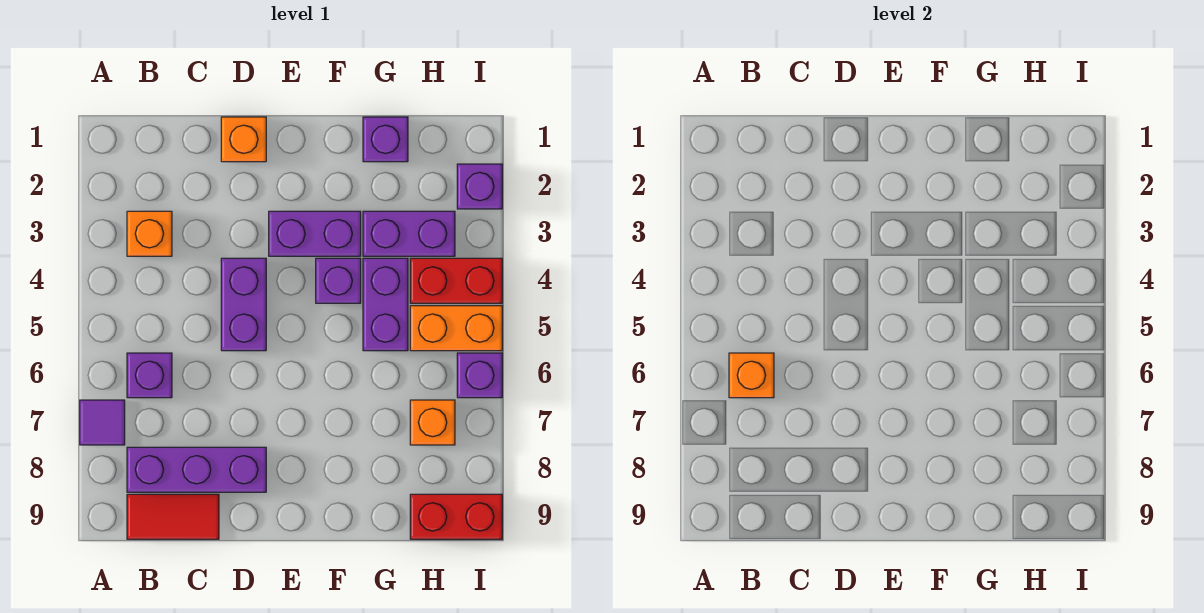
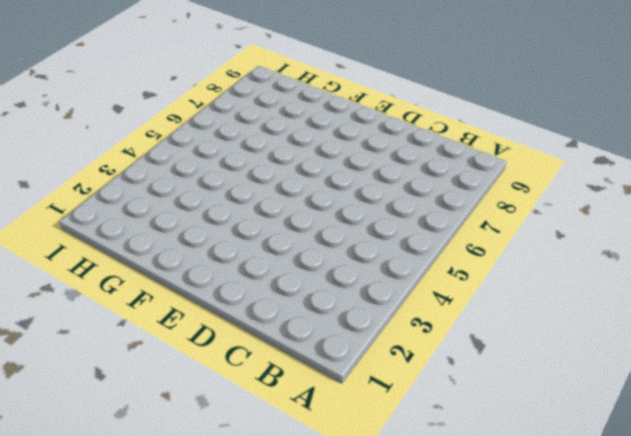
none -> purple tile A7 level 1
none -> orange brick B3 level 1
none -> purple brick B6 level 1

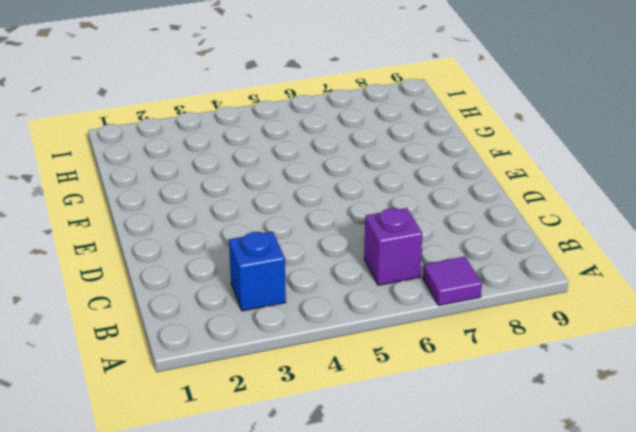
blue brick B3 level 1 -> orange brick B3 level 1
none -> purple brick B8:D8 level 1
none -> red tile B9:C9 level 1
none -> orange brick D1 level 1

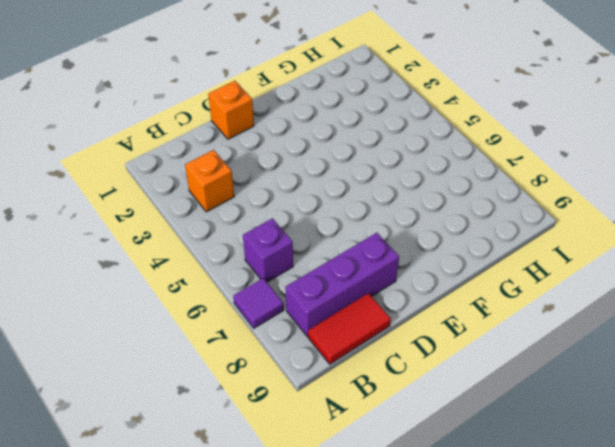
none -> purple brick D4:D5 level 1
none -> purple brick E3:F3 level 1
none -> purple brick F4 level 1

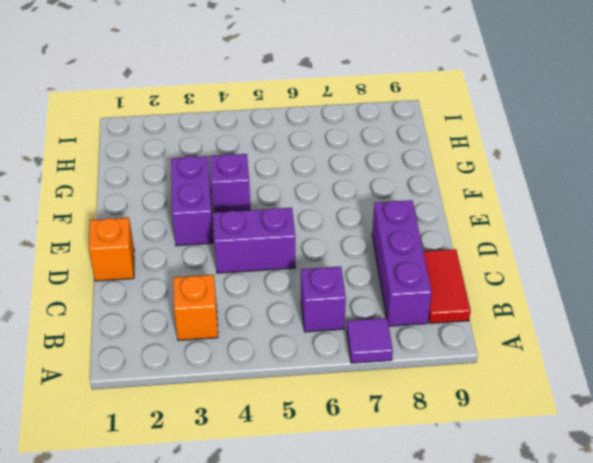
none -> purple brick G1 level 1
none -> purple brick G3:H3 level 1
none -> purple brick G4:G5 level 1

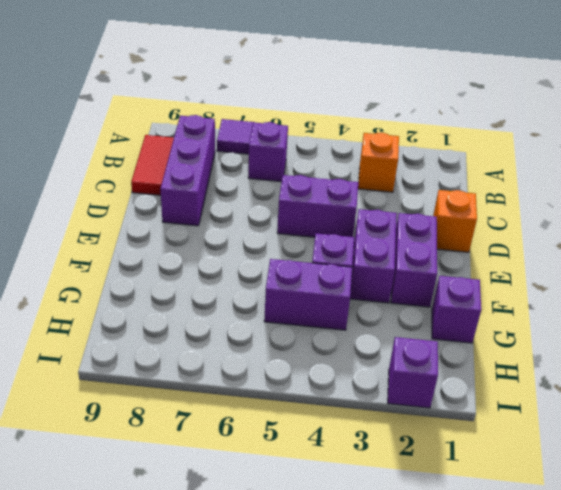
purple brick E2:F2 level 1 -> purple brick G3:H3 level 1
none -> red brick H4:I4 level 1
none -> orange brick H5:I5 level 1
none -> orange brick H7 level 1

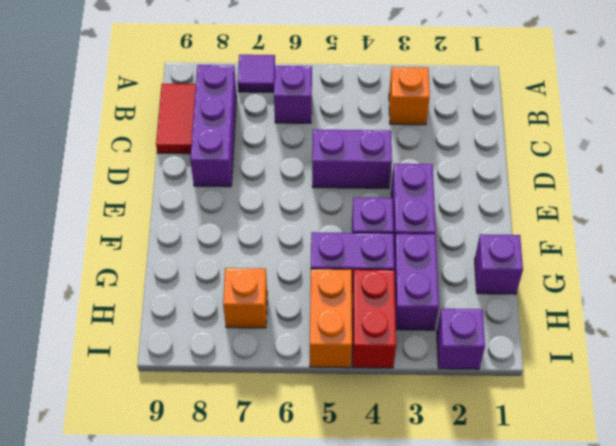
none -> orange brick D1 level 1
none -> red brick H9:I9 level 1
none -> purple brick I6 level 1

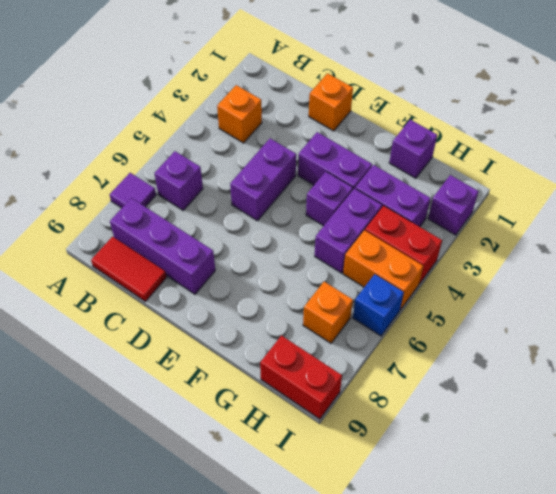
blue brick I6 level 1 -> purple brick I6 level 1
none -> orange brick B6 level 2

